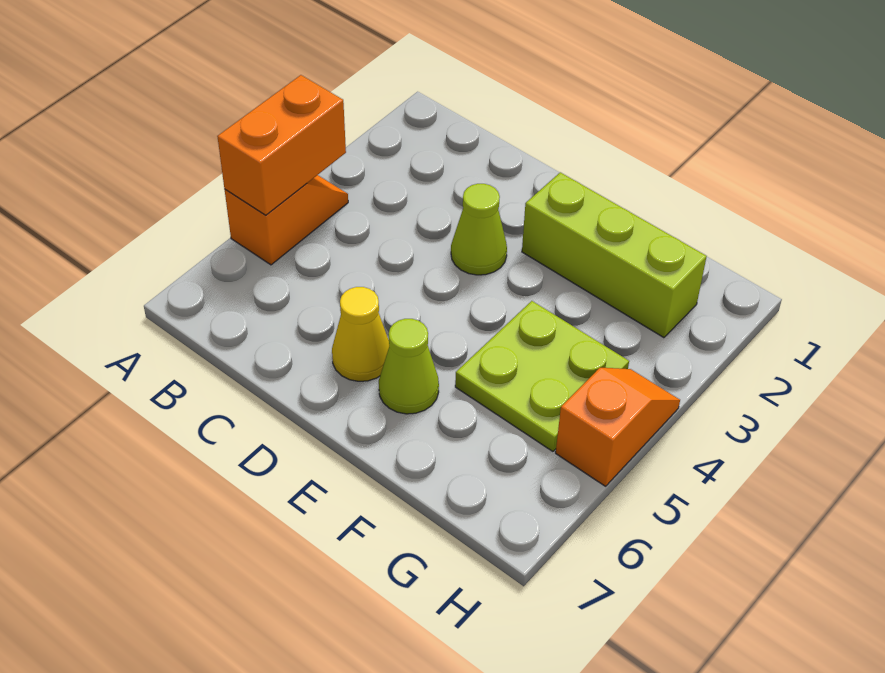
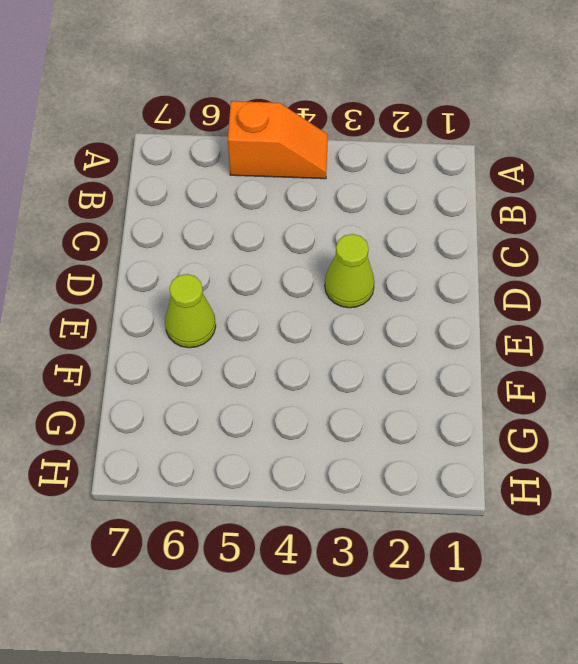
none -> yellow cone D6 level 1
none -> lime brick E2:G2 level 1

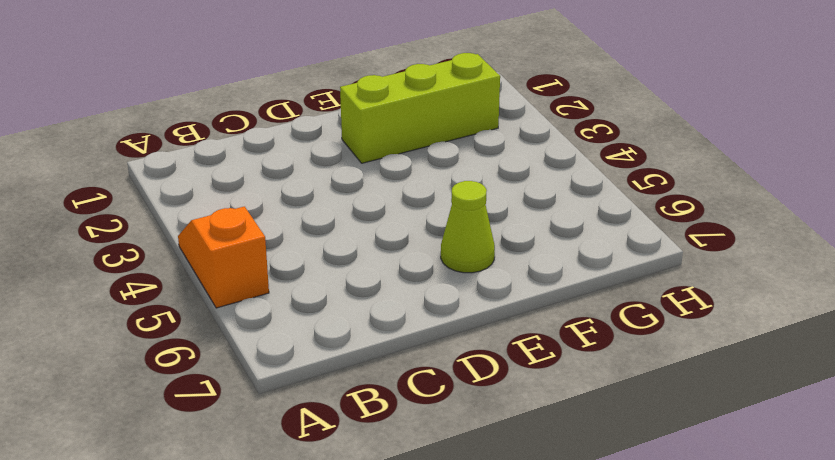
none -> lime cone D3 level 1
none -> yellow cone D6 level 1

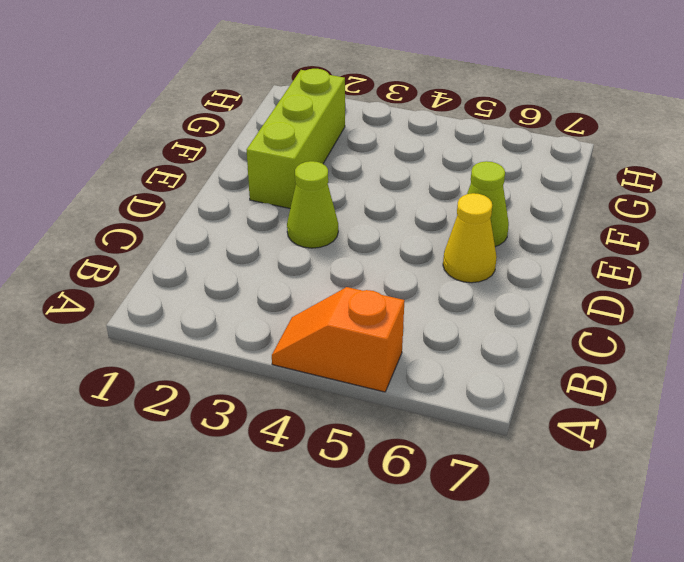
none -> lime plate F4:G5 level 1
none -> orange slope H4:H5 level 1 top 5

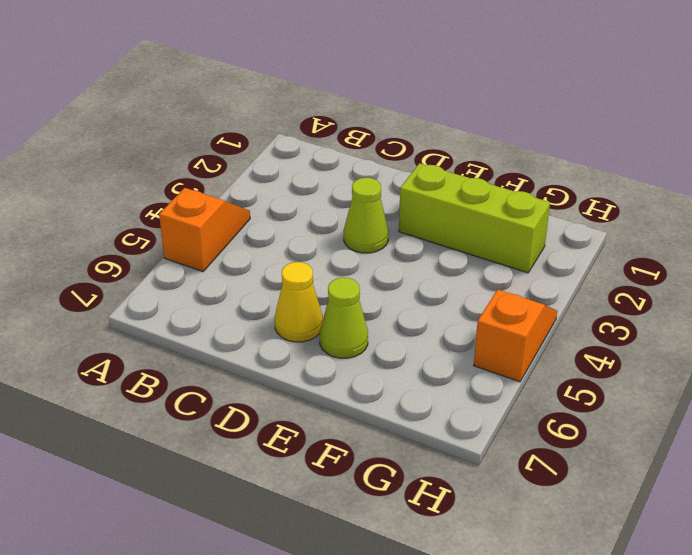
none -> lime plate F4:G5 level 1
none -> orange brick A4:A5 level 2

